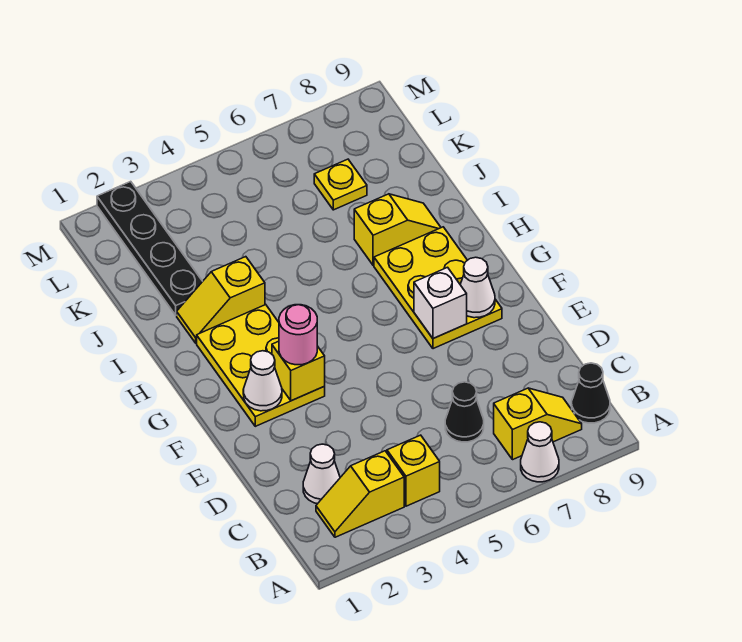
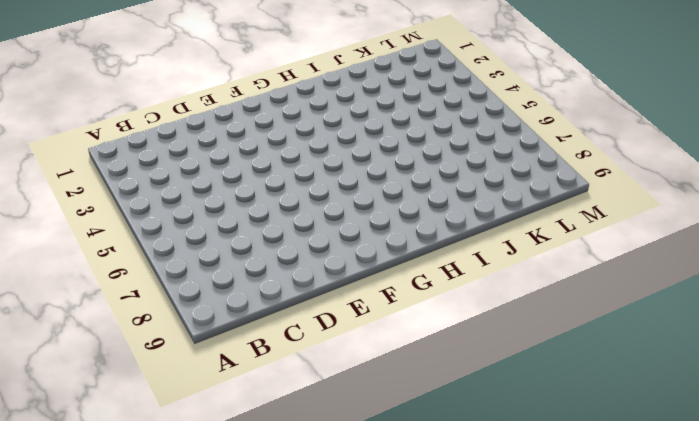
none -> white cone A7 level 1
none -> yellow slope B2:B3 level 1 top 3
none -> yellow brick B4 level 1

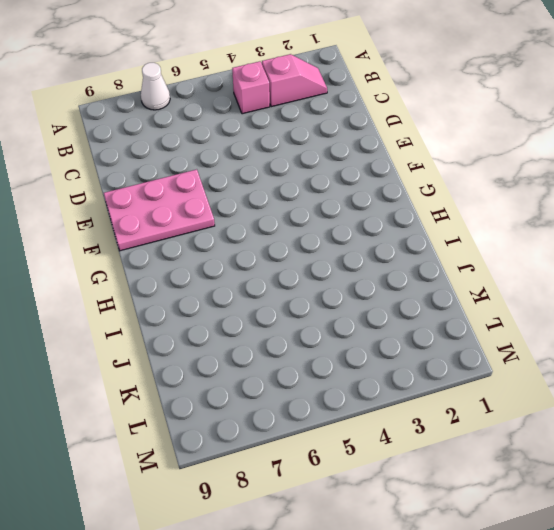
pink slope B2:B3 level 1 top 3 -> yellow slope B2:B3 level 1 top 3
pink brick B4 level 1 -> yellow brick B4 level 1
pink plate E7:F9 level 1 -> yellow plate F7:H8 level 1
none -> yellow slope B7:B8 level 1 top 7
none -> black cone B9 level 1
none -> white cone C2 level 1

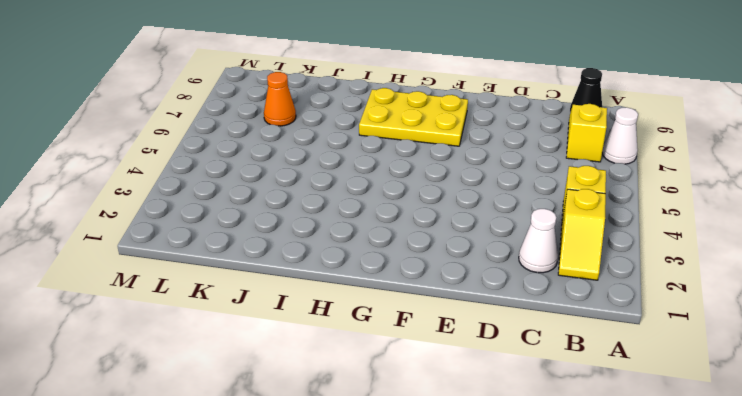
orange cone K7 level 1 -> yellow plate K7 level 1
none -> black cone C6 level 1
none -> yellow plate F2:H3 level 1
none -> yellow slope I2:I3 level 1 top 3

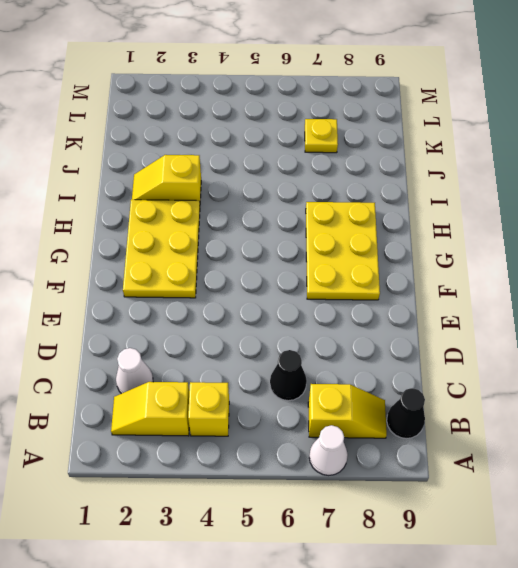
none -> yellow slope I7:I8 level 1 top 7
none -> black plate J2:M2 level 1
none -> white cone F2 level 2

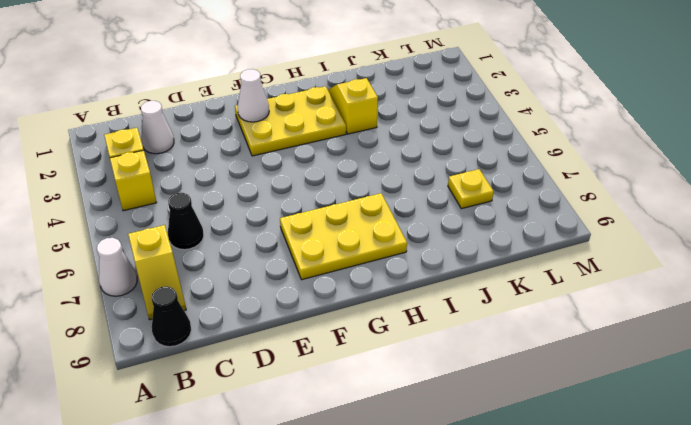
none -> yellow slope I7:I8 level 1 top 7
none -> black plate J2:M2 level 1
none -> yellow brick F3 level 2

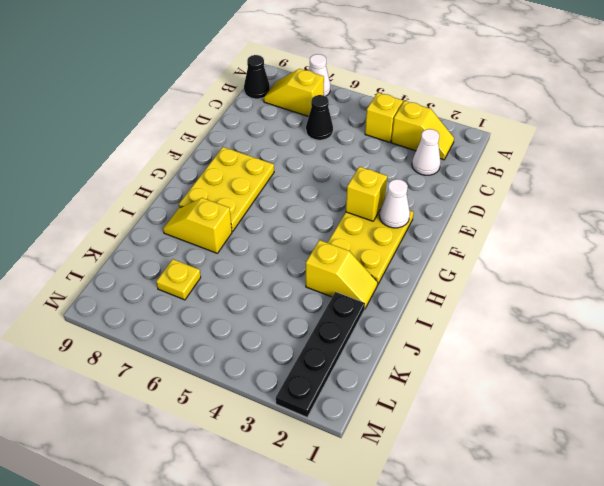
none -> white brick F7 level 2
none -> white cone F8 level 2
none -> pink round brick F3 level 3

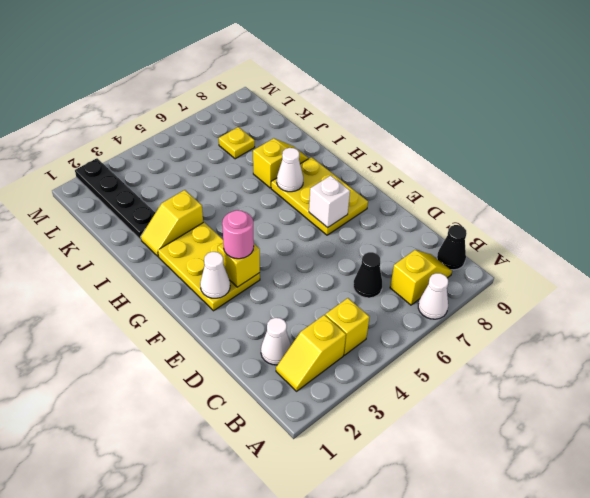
white cone H7 level 2 -> white cone F8 level 2

